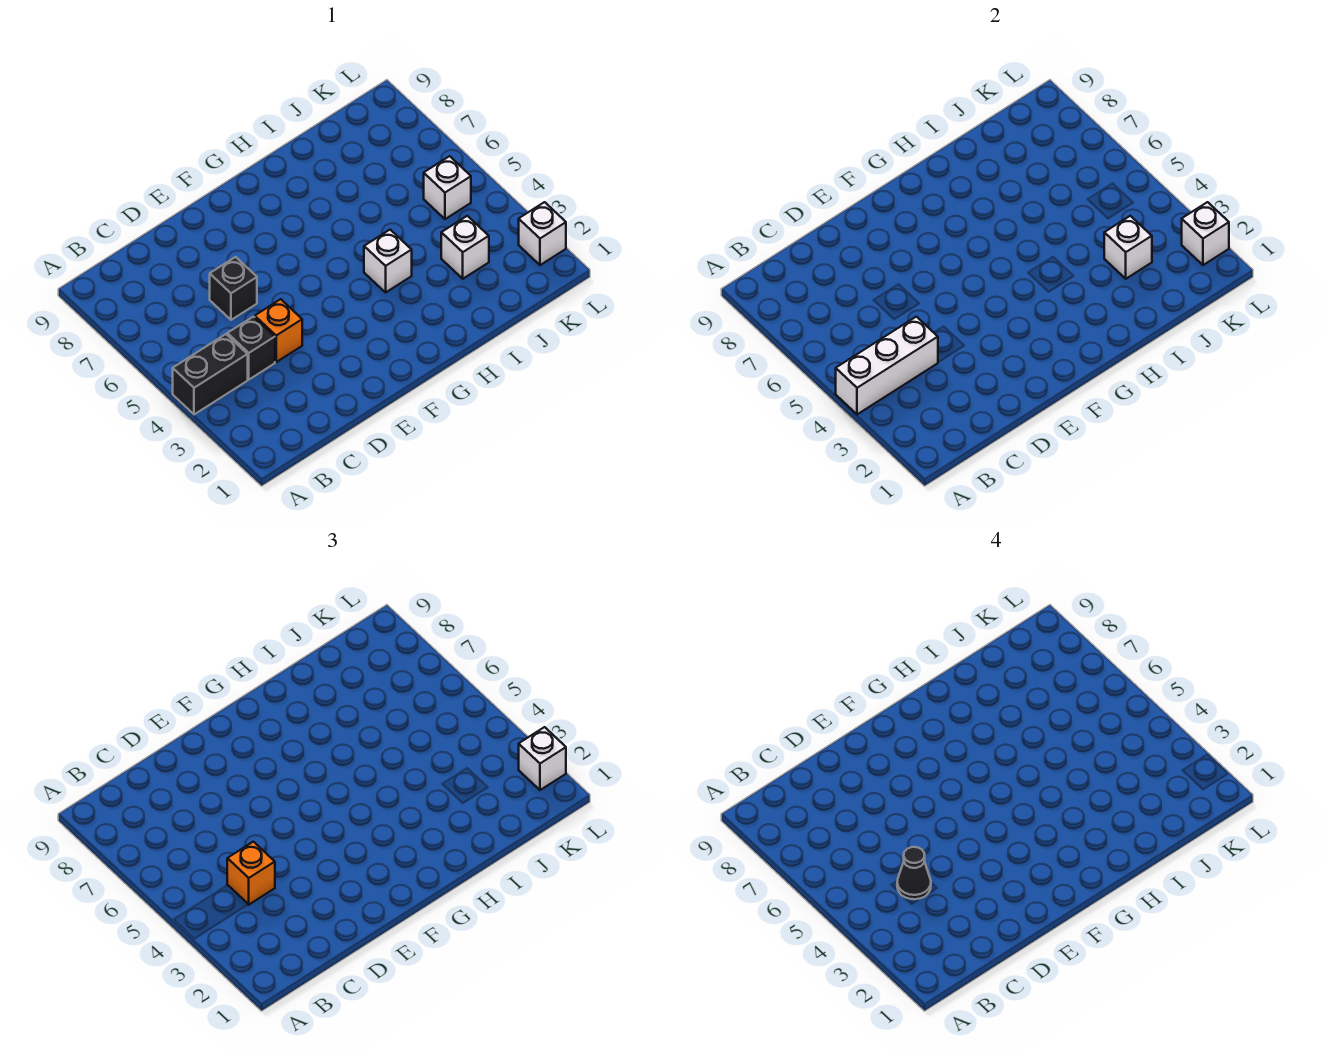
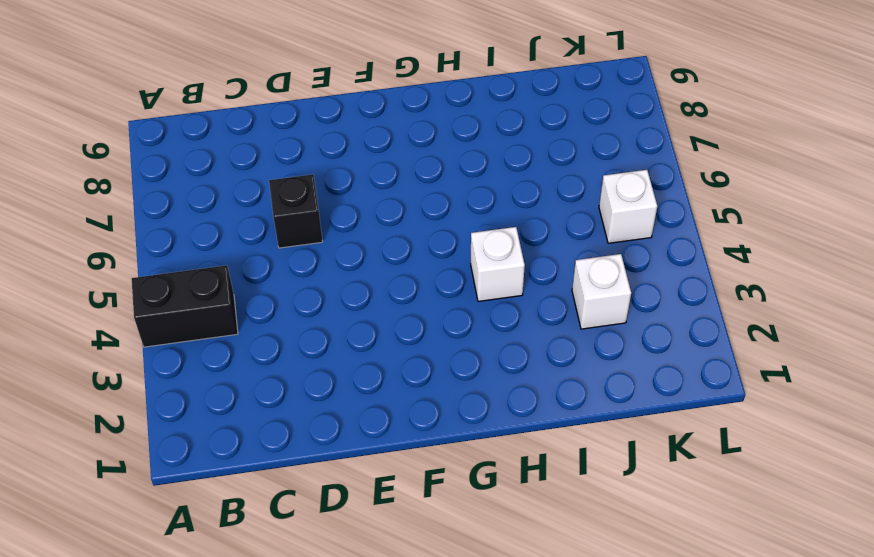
none -> black brick C4 level 1
none -> orange brick D4 level 1
none -> white brick L2 level 1

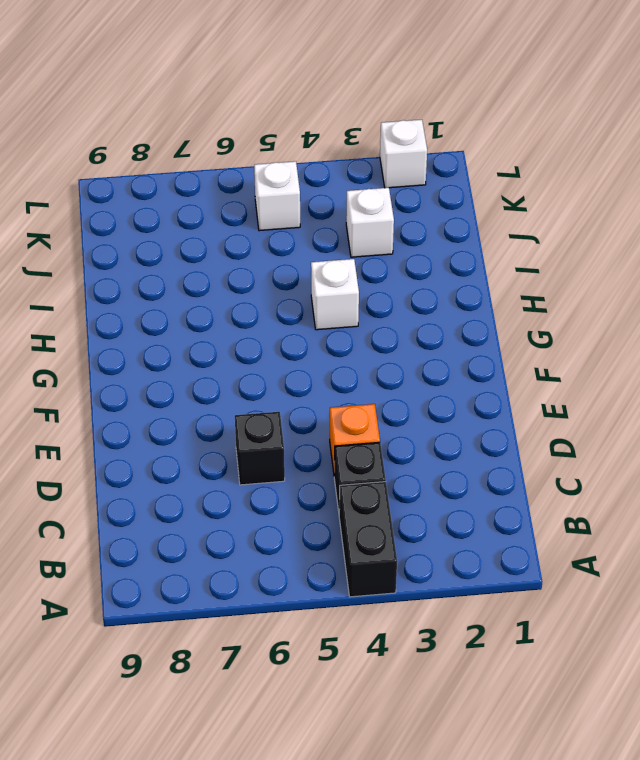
none -> white brick A4:C4 level 2
none -> white brick J3 level 2
none -> white brick L2 level 2

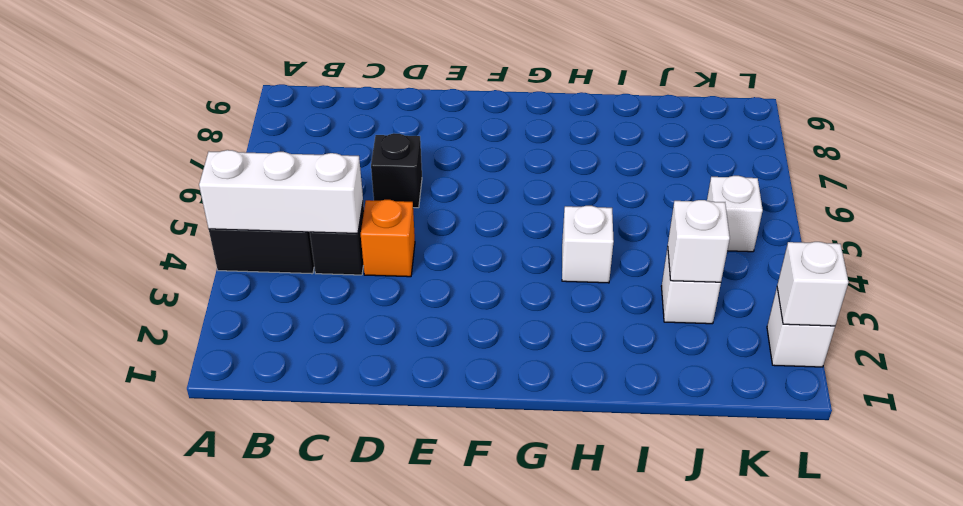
none -> orange brick C4 level 3
none -> white brick L2 level 3
none -> black cone C4 level 4

